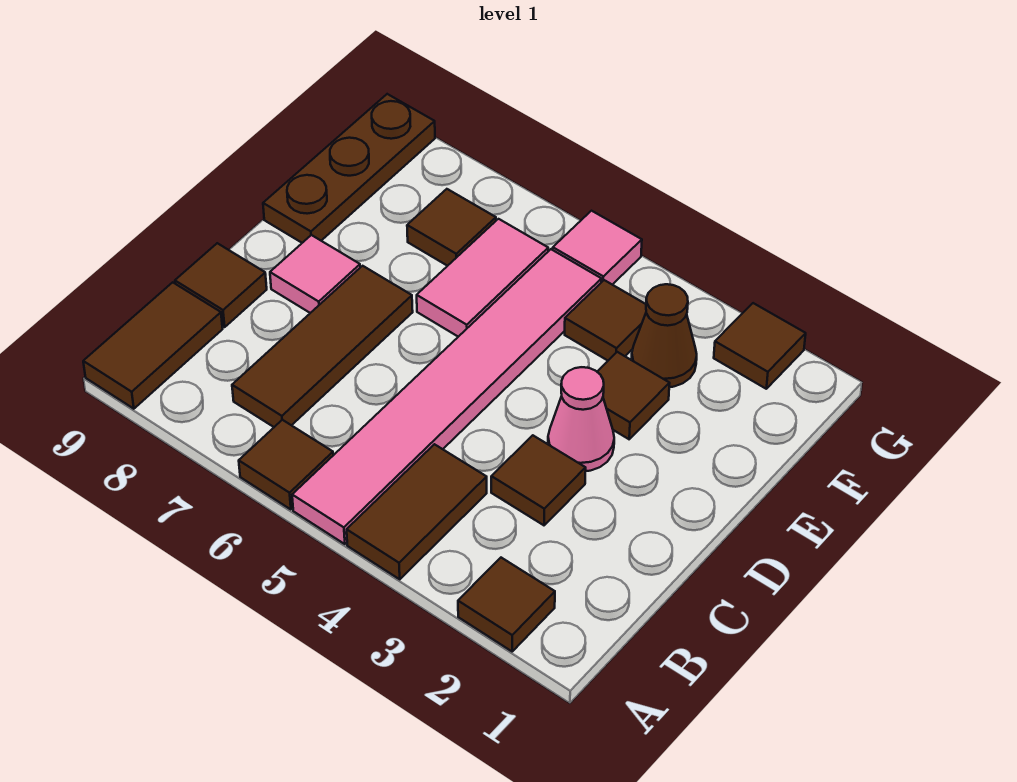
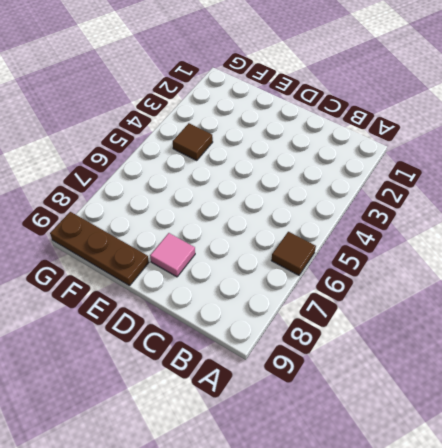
none -> brown tile A2 level 1
none -> brown tile A4:B4 level 1
none -> pink tile A5:F5 level 1

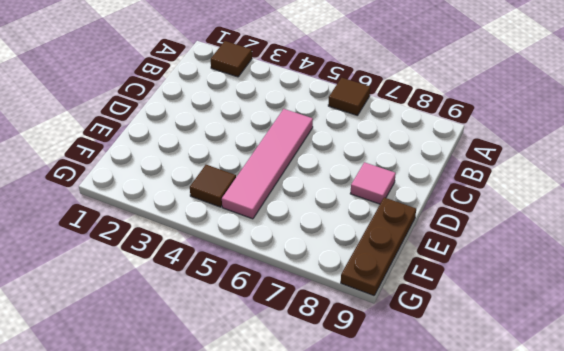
pink tile C5:F5 level 1 -> pink tile A5:F5 level 1
none -> brown tile A4:B4 level 1
none -> brown tile A9:B9 level 1
none -> brown tile B7:D7 level 1

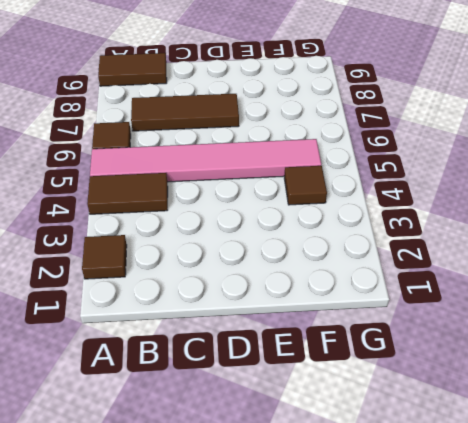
none -> brown tile C3 level 1
none -> brown tile C9 level 1
none -> pink cone D3 level 1

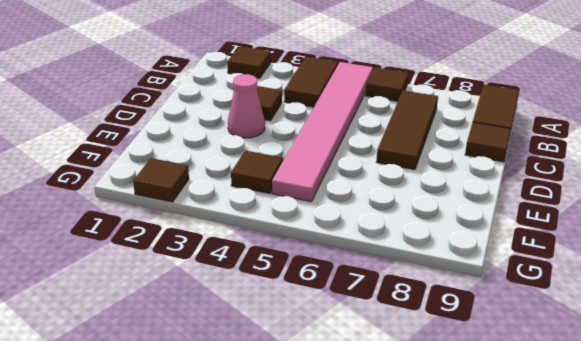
none -> pink tile D8 level 1
none -> brown tile E3 level 1
none -> pink tile E6:F6 level 1

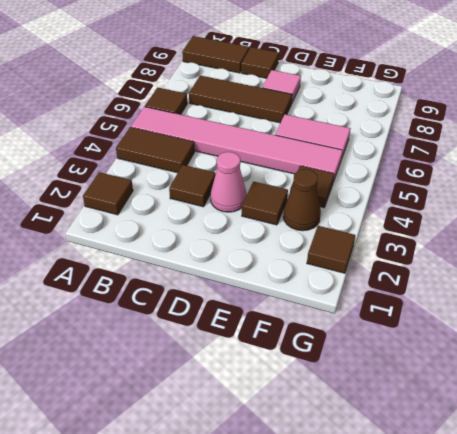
none -> brown plate E9:G9 level 1
none -> brown tile F7 level 1
none -> pink tile G5 level 1

